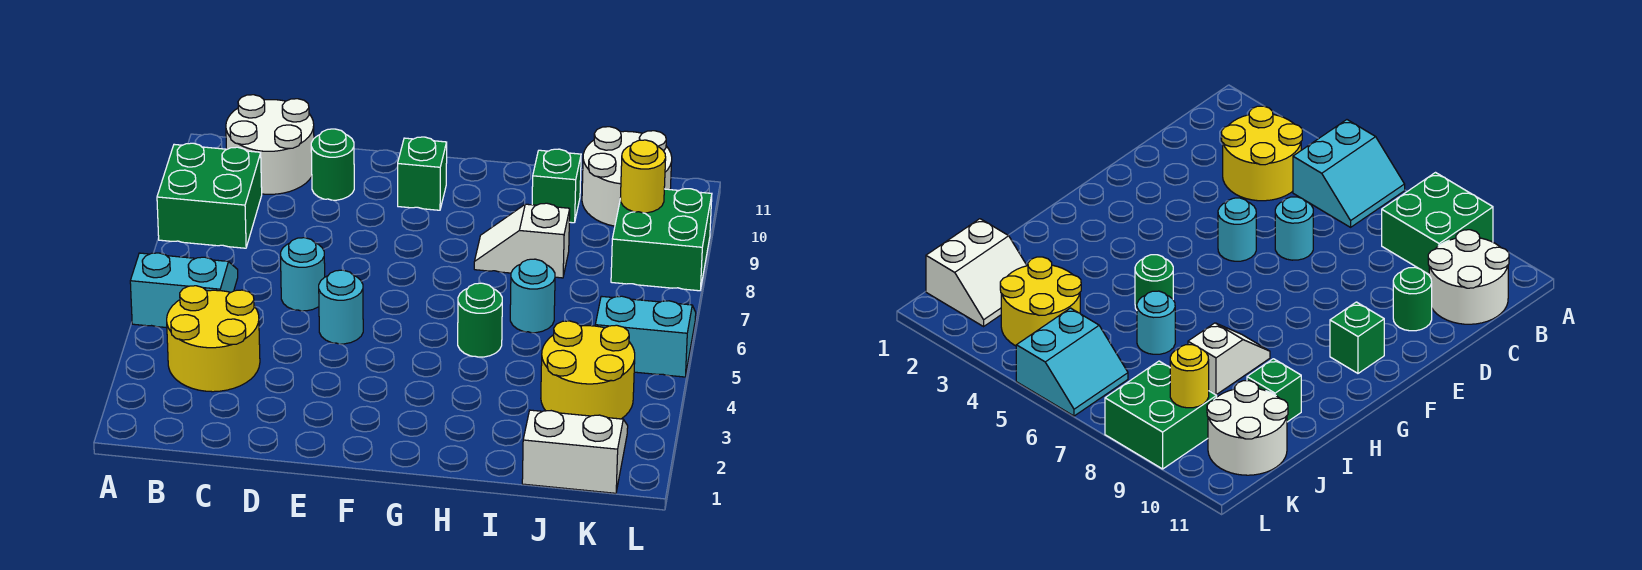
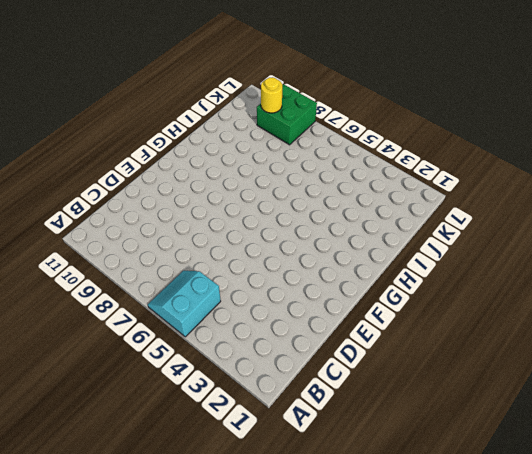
none -> green brick A8:B9 level 1
none -> yellow round brick B3:C4 level 1
none -> white round brick B10:C11 level 1

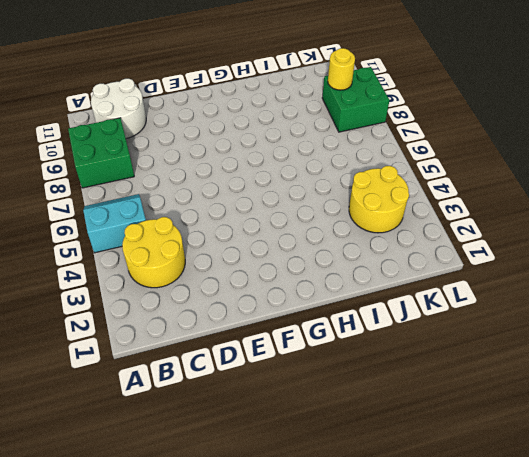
none -> cyan round brick D6 level 1
none -> green round brick D10 level 1
none -> cyan round brick E5 level 1

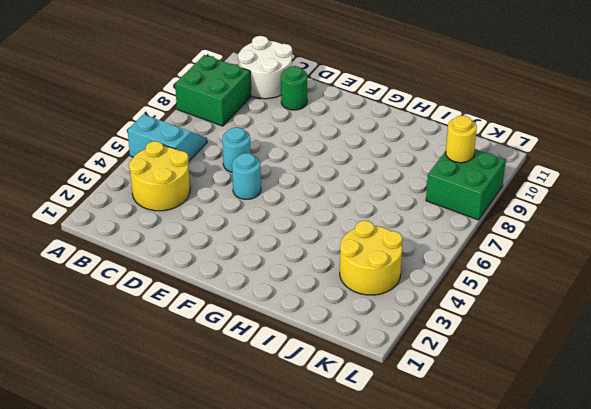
none -> green brick F10 level 1
none -> green round brick H5 level 1
none -> white slope H8:I8 level 1 top I

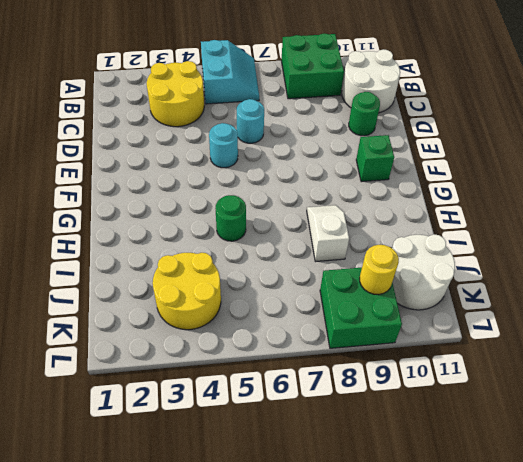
none -> cyan round brick I6 level 1
none -> green brick I10 level 1
none -> white slope J1:K2 level 1 top 1

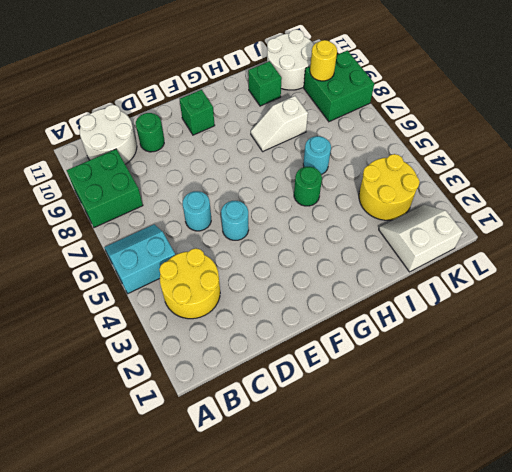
none -> cyan slope K5:L6 level 1 top 5

